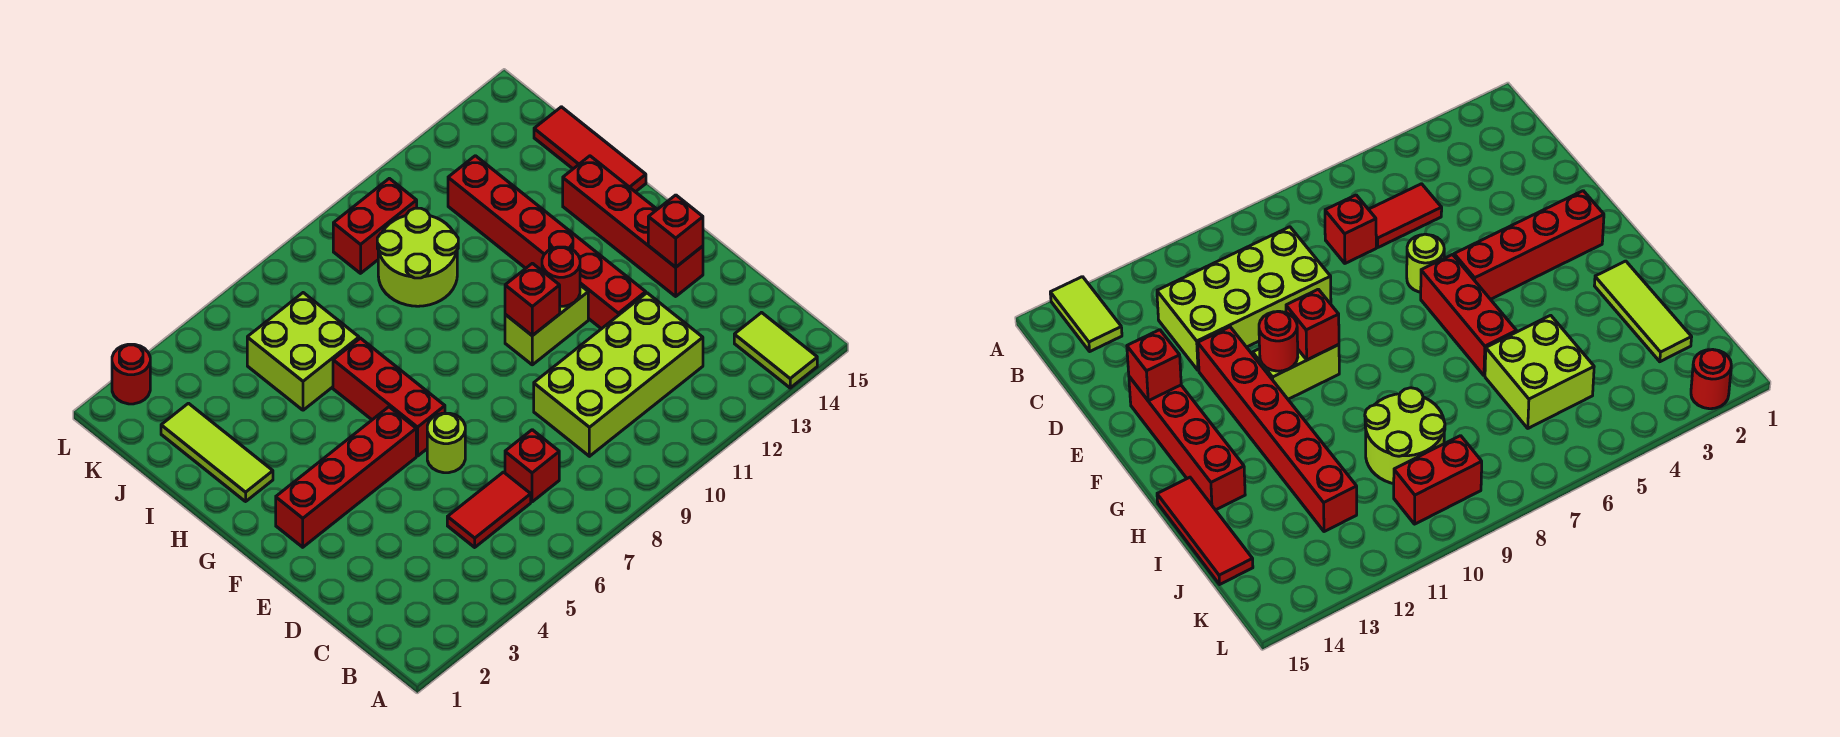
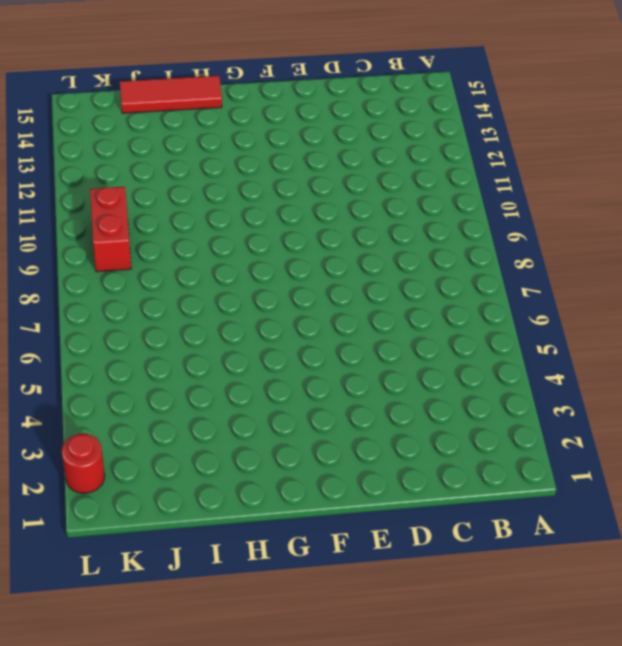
none -> lime tile A14:B14 level 1
none -> red tile C5:C6 level 1
none -> red brick C7 level 1

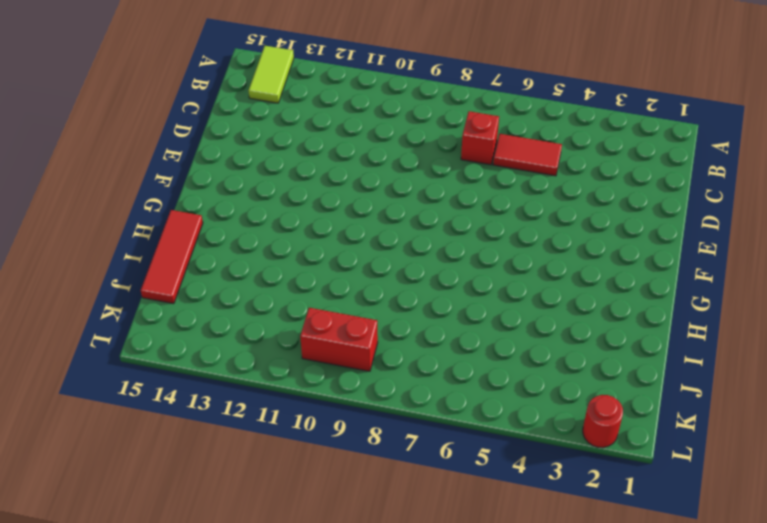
none -> lime brick C9:D12 level 1
none -> lime round brick E6 level 1
none -> red brick E12:J12 level 1

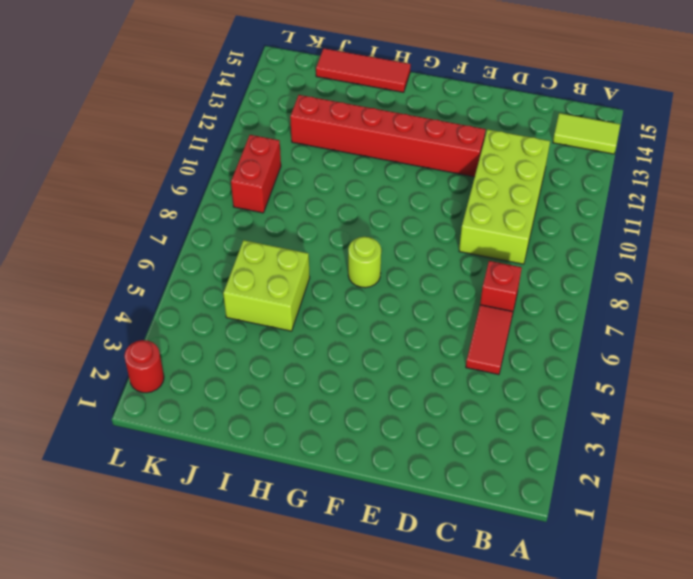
lime round brick G7 level 1 -> lime round brick E6 level 1
none -> red brick E14:H14 level 1
none -> red brick F2:F5 level 1
none -> red brick F6:H6 level 1

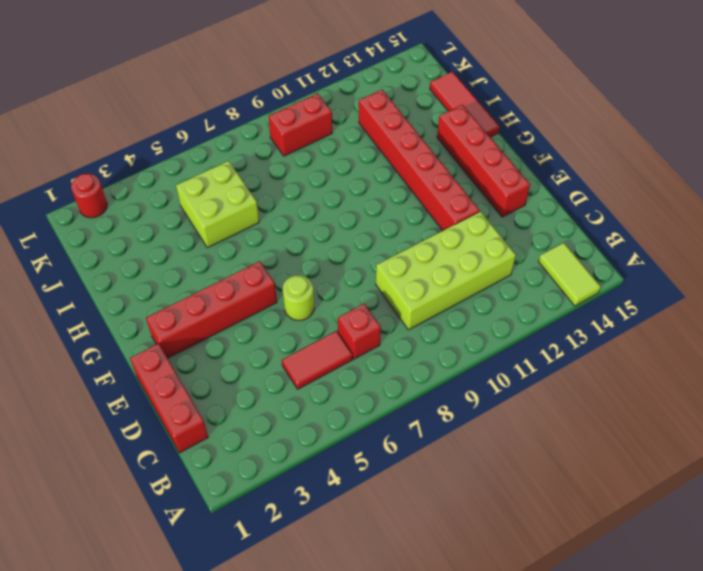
red brick C1:E1 level 1 -> red brick F6:H6 level 1
none -> lime brick F10:F11 level 1
none -> lime tile H2:J2 level 1
none -> lime round brick I9:J10 level 1

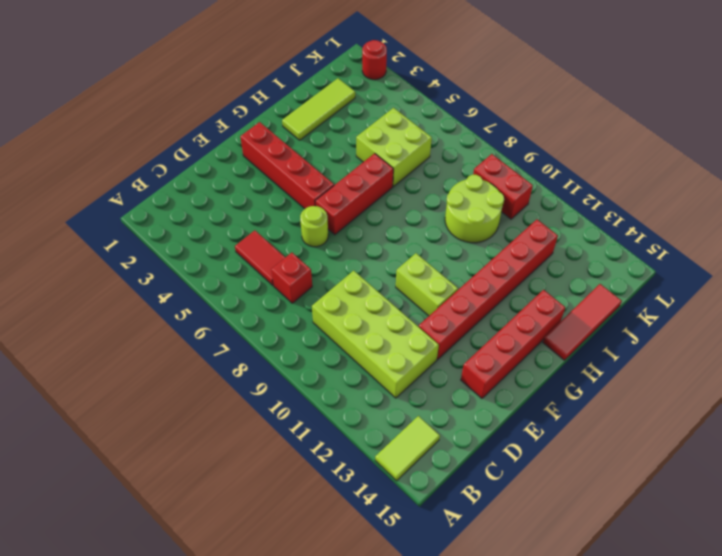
none -> red brick E14 level 2
none -> red brick F10 level 2
none -> red round brick F11 level 2

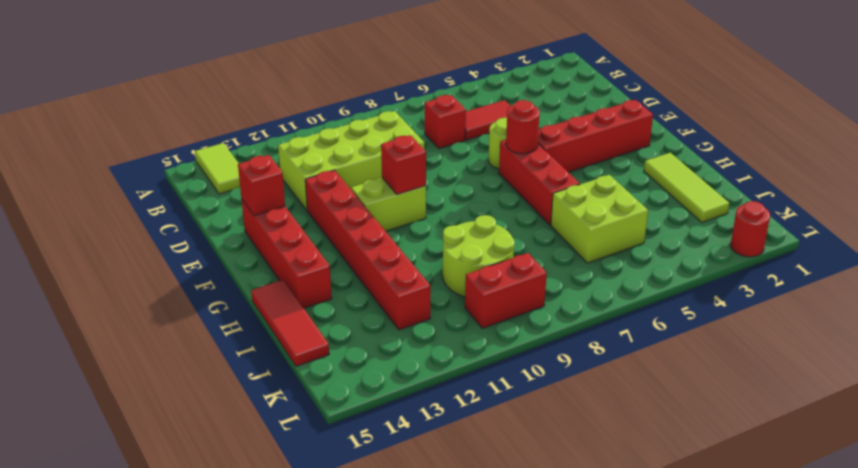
red round brick F6 level 2 -> red round brick F11 level 2

